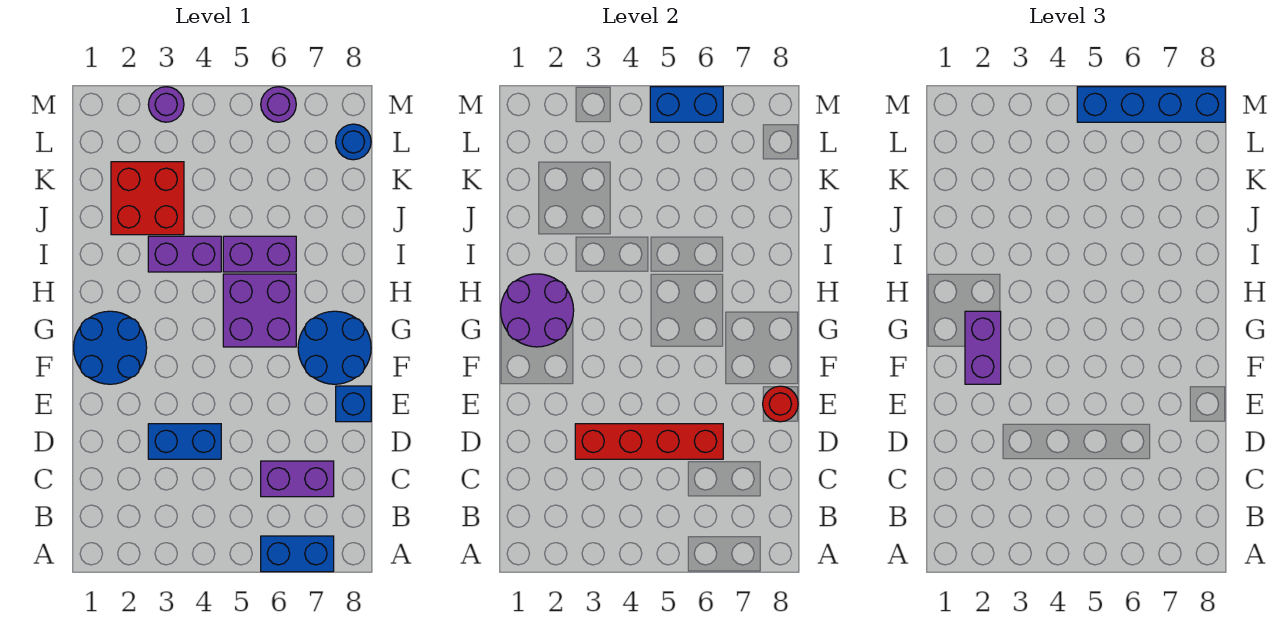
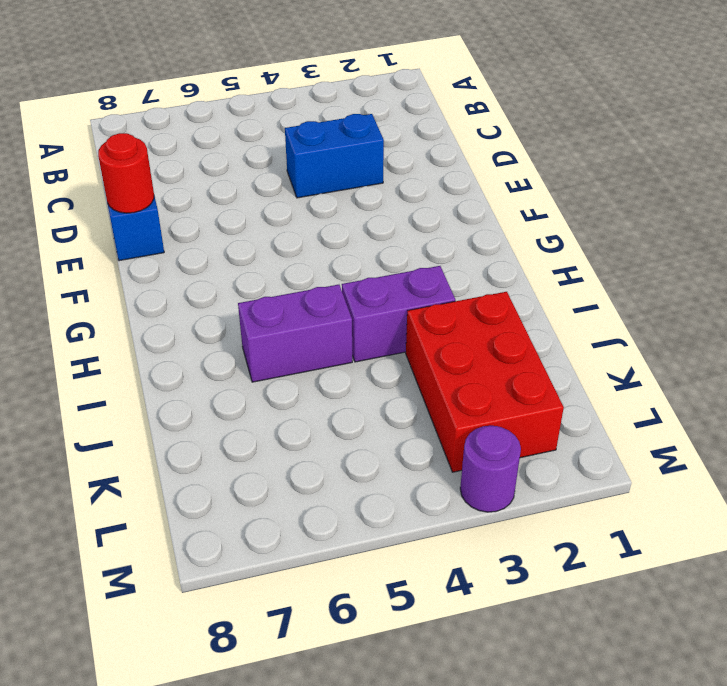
red brick J2:L3 level 1 -> red brick J2:K3 level 1
none -> blue brick A6:A7 level 1
none -> purple brick C6:C7 level 1
none -> blue round brick F1:G2 level 1

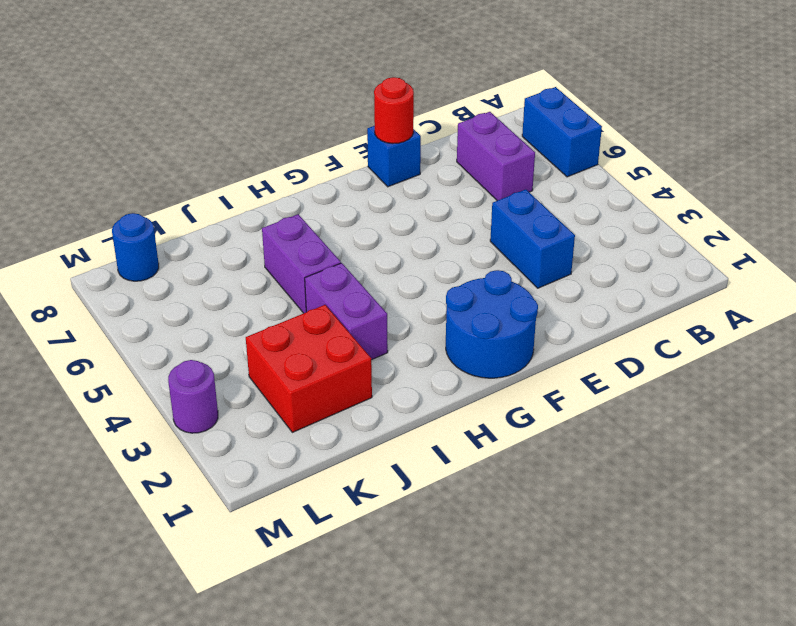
none -> blue round brick F7:G8 level 1
none -> purple brick G5:H6 level 1
none -> purple round brick M6 level 1

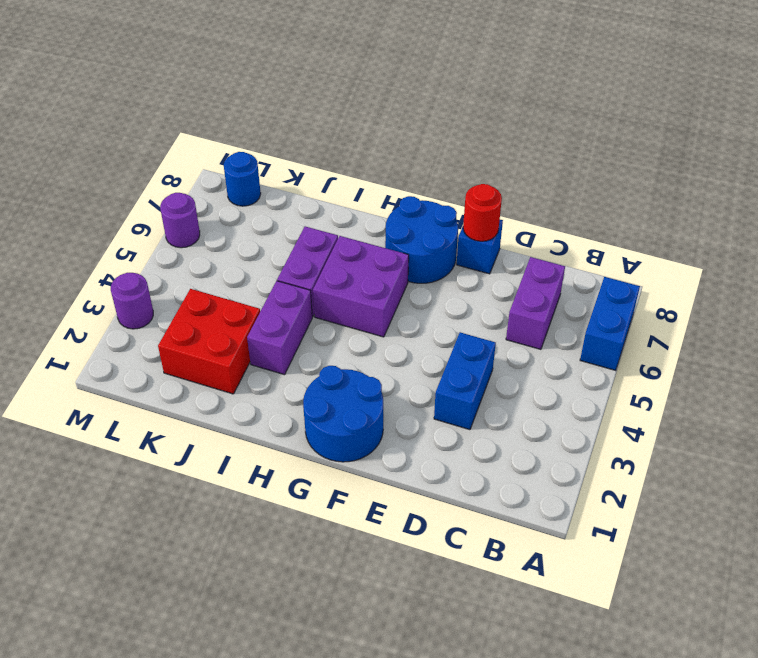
none -> red brick D3:D6 level 2
none -> purple round brick G1:H2 level 2
none -> blue brick M5:M6 level 2

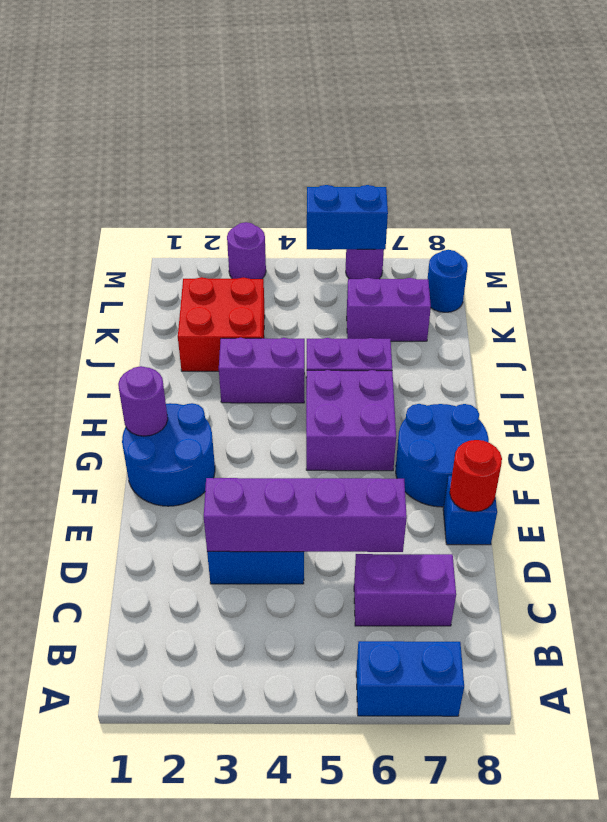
purple brick D3:D6 level 2 -> red brick D3:D6 level 2
purple round brick G1 level 2 -> purple round brick G1:H2 level 2
purple brick K6:K7 level 1 -> purple brick F2:G2 level 3
none -> blue brick M5:M8 level 3

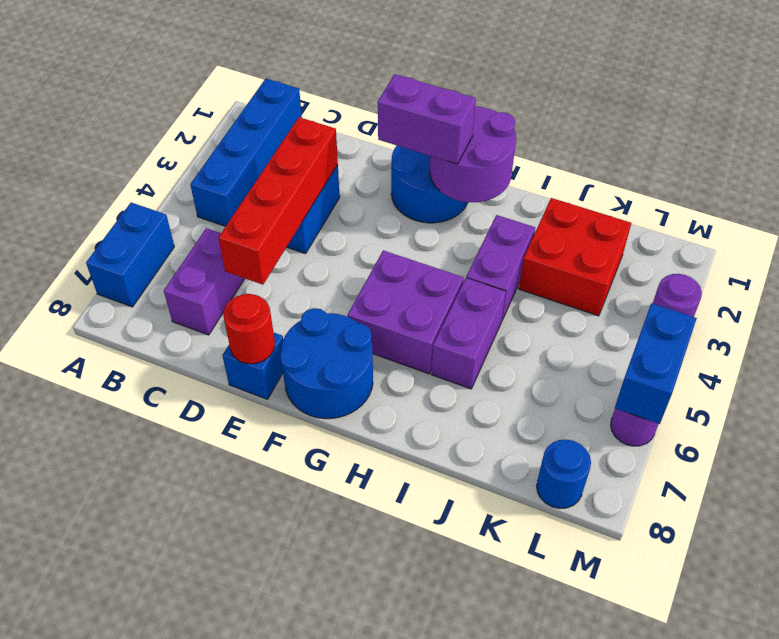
blue brick B1:B4 level 1 -> blue brick M5:M8 level 3

